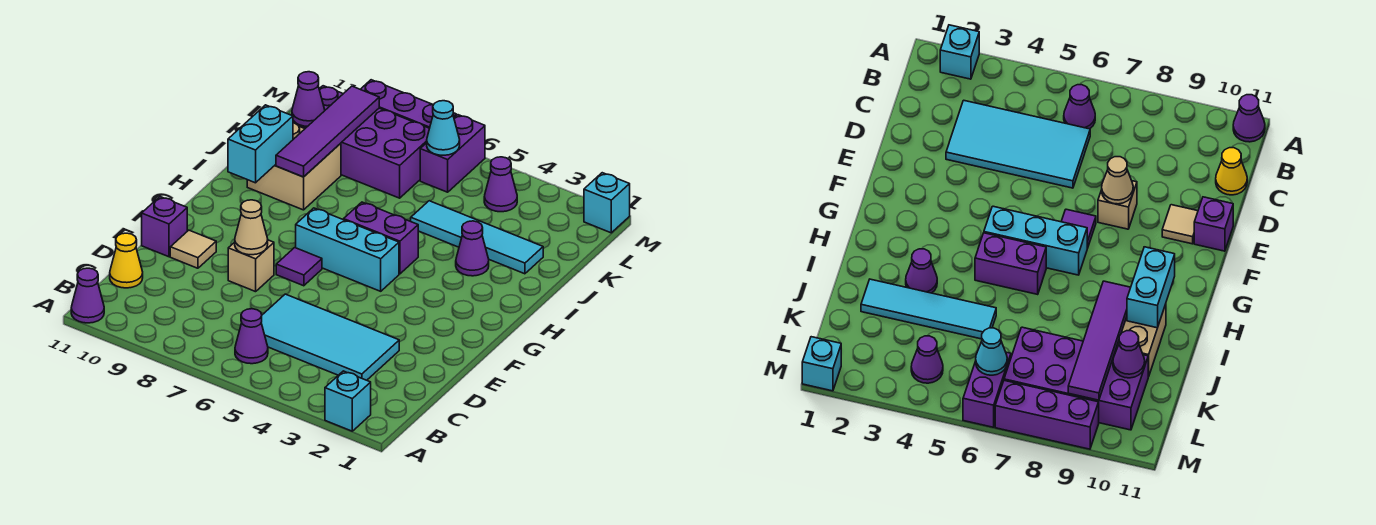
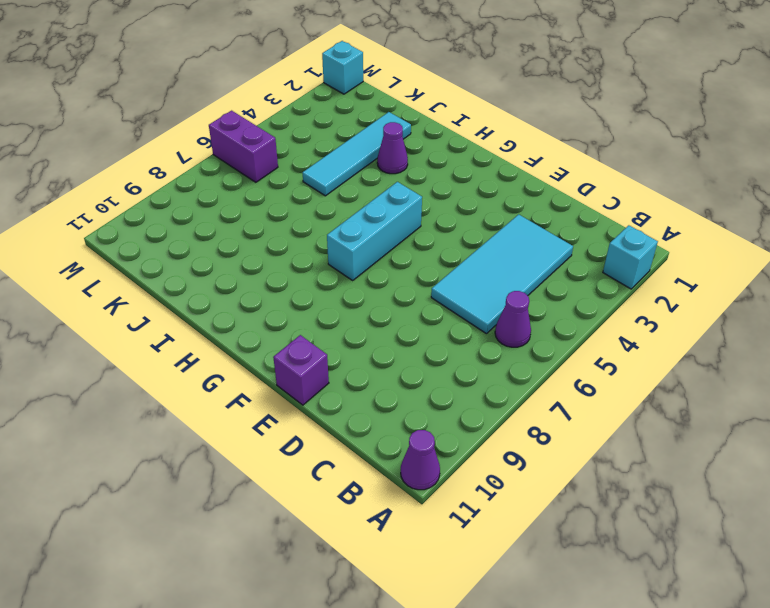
none -> yellow cone C11 level 1
none -> tan brick E8 level 1
none -> tan tile E10 level 1

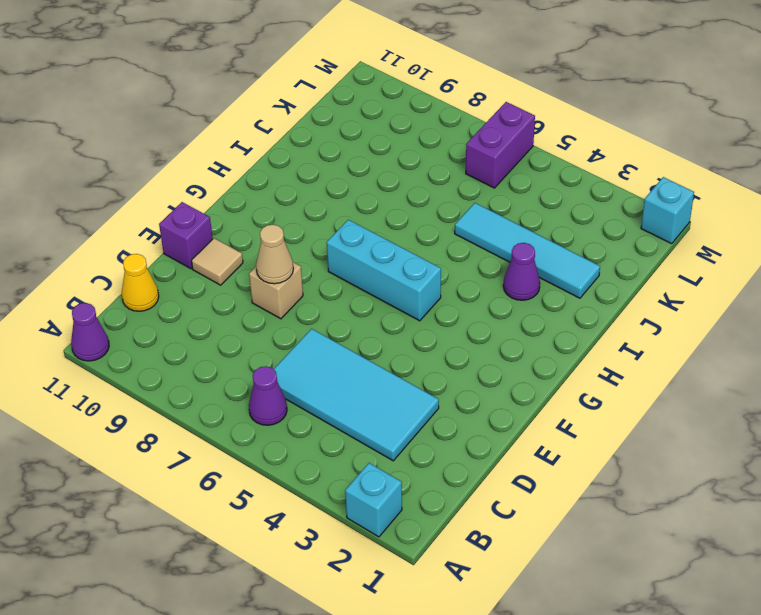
none -> purple tile F7 level 1
none -> purple brick H5:H6 level 1
none -> tan brick I9:J10 level 1

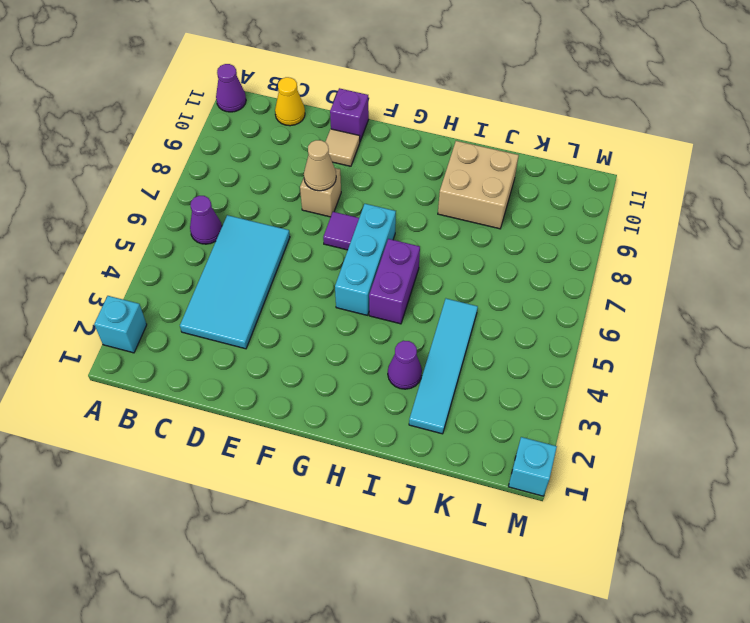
none -> purple brick K7:L10 level 1
none -> purple cone L4 level 1
none -> purple brick L6:M6 level 1

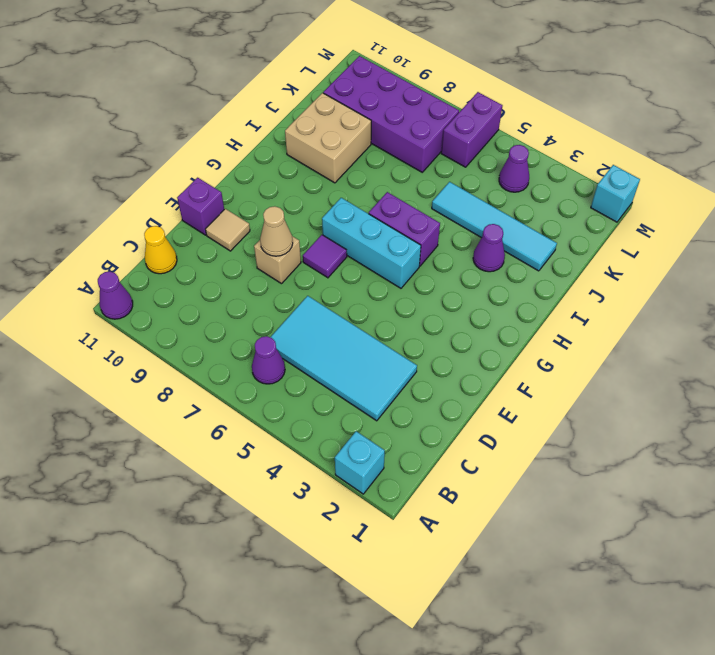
none -> purple brick M7:M9 level 1
none -> cyan brick H10:I10 level 2
none -> purple tile I9:L9 level 2

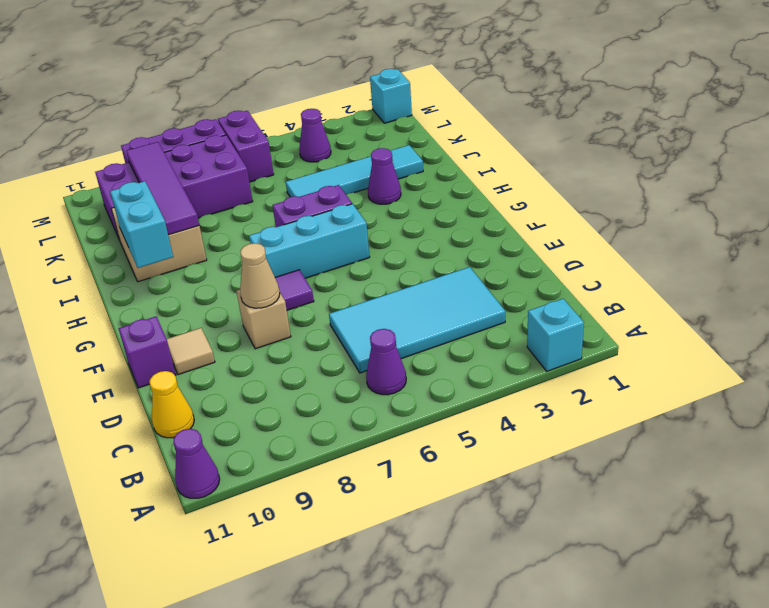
none -> purple cone K10 level 2
none -> cyan cone L6 level 2

